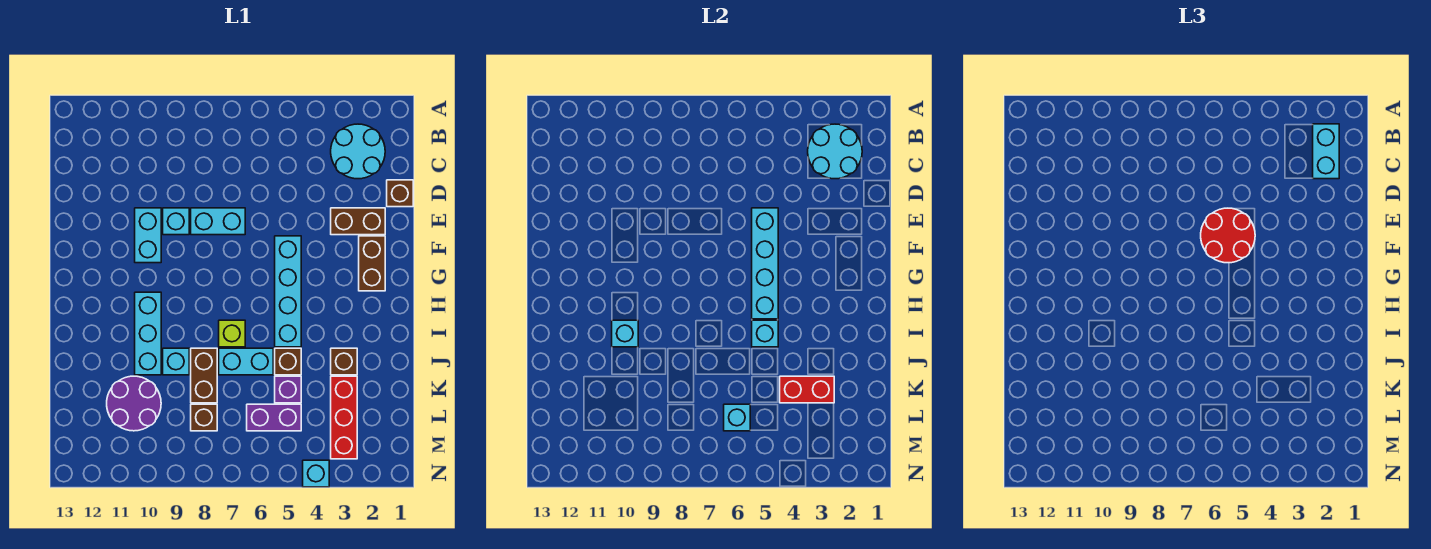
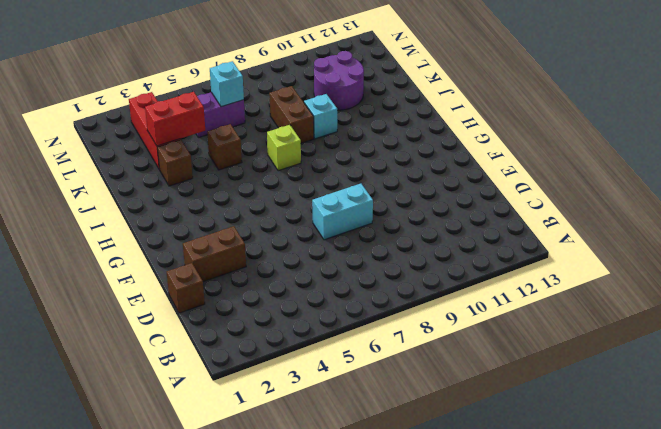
none -> cyan round brick B2:C3 level 1
none -> cyan brick E9 level 1
none -> cyan brick E10:F10 level 1

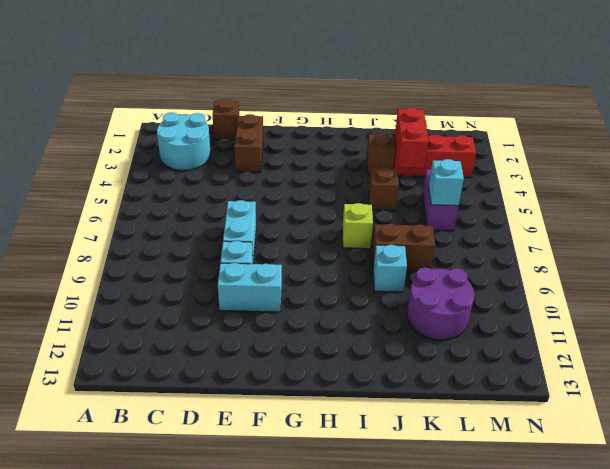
none -> brown brick F2:G2 level 1
none -> cyan brick F5:I5 level 1
none -> cyan brick H10:J10 level 1

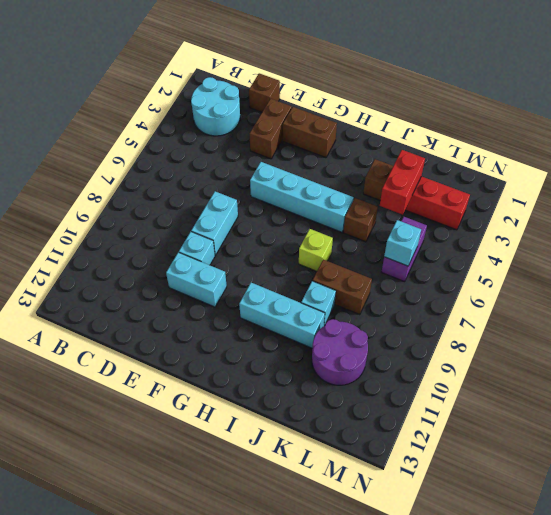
none -> cyan brick J6:J7 level 1
none -> purple brick K5 level 1
none -> brown brick L8 level 1

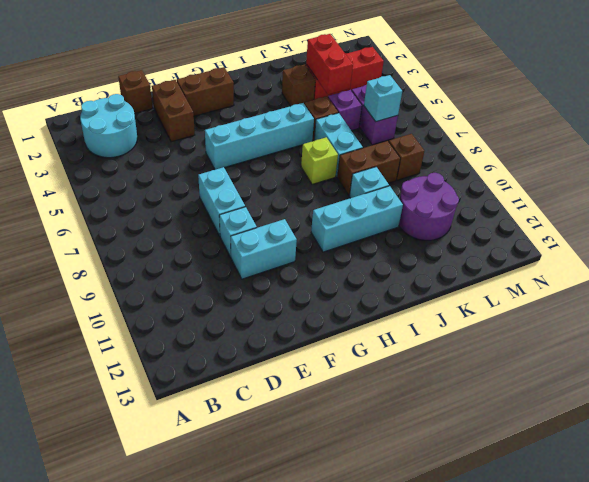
none -> cyan brick N4 level 1
none -> cyan round brick B2:C3 level 2
none -> cyan brick E5:H5 level 2

